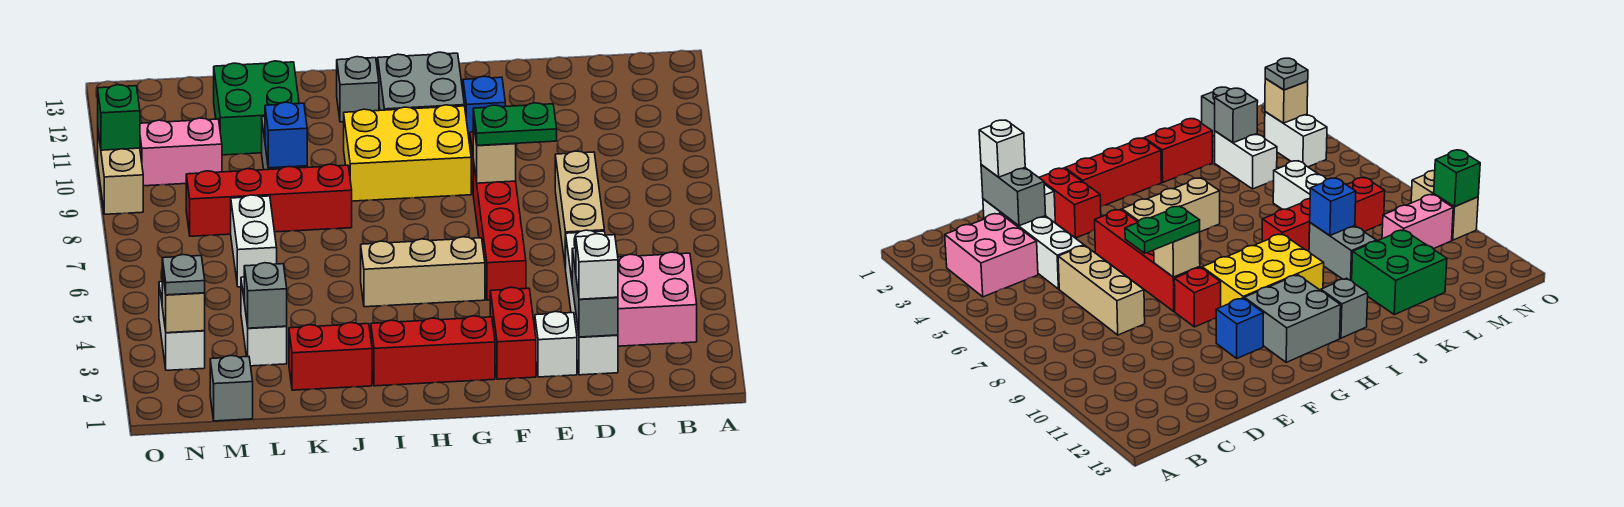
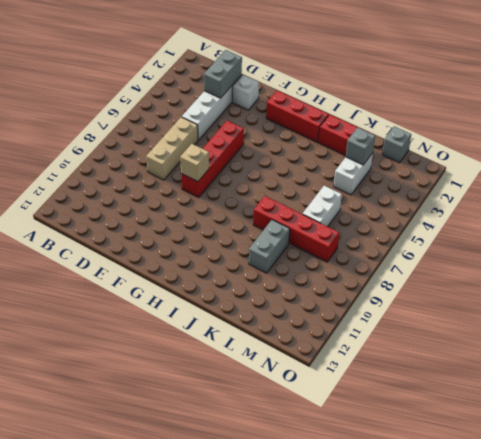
none -> pink brick B3:C4 level 1
none -> red brick F2:F3 level 1
none -> red brick F9 level 1
none -> blue brick F11 level 1

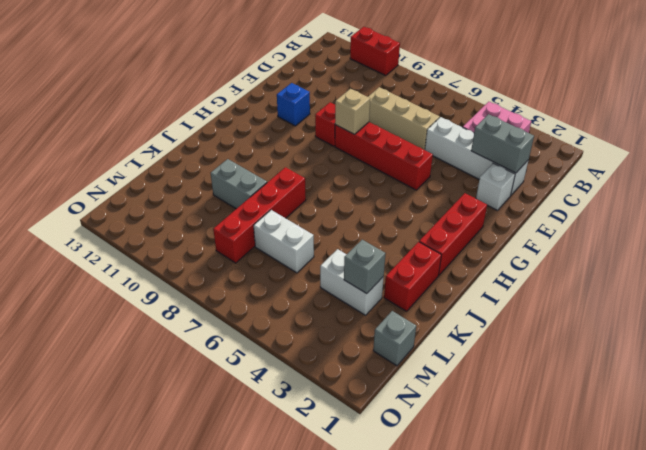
red brick A10:A11 level 1 -> red brick F2:F3 level 1
none -> tan brick G5:I5 level 1
none -> yellow brick G9:I10 level 1
none -> grey brick G11:H12 level 1
none -> grey brick I12 level 1

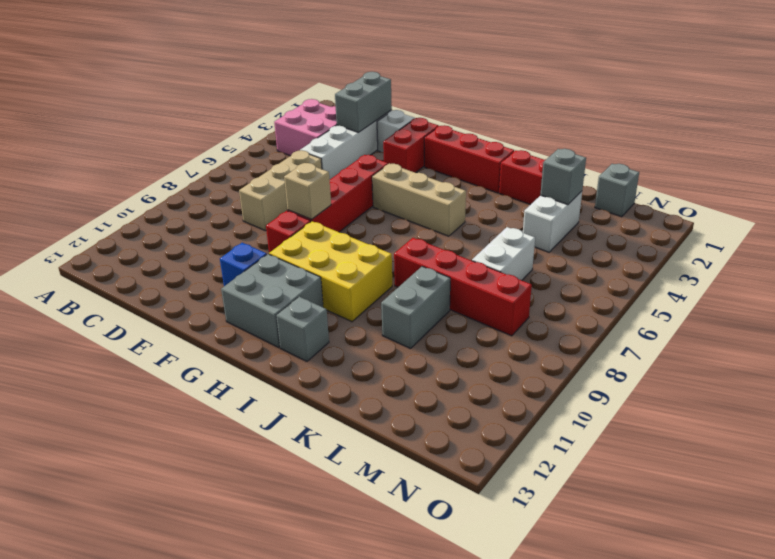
none -> green brick K11:L12 level 1
none -> pink brick M10:N10 level 1
none -> white brick N3:N4 level 1
none -> tan brick O9:O10 level 1

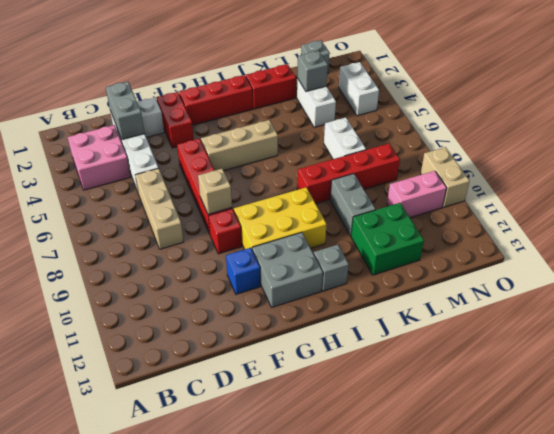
none -> blue brick K9 level 2
none -> tan brick N3 level 2
none -> green brick O10 level 2
none -> white brick D2 level 3

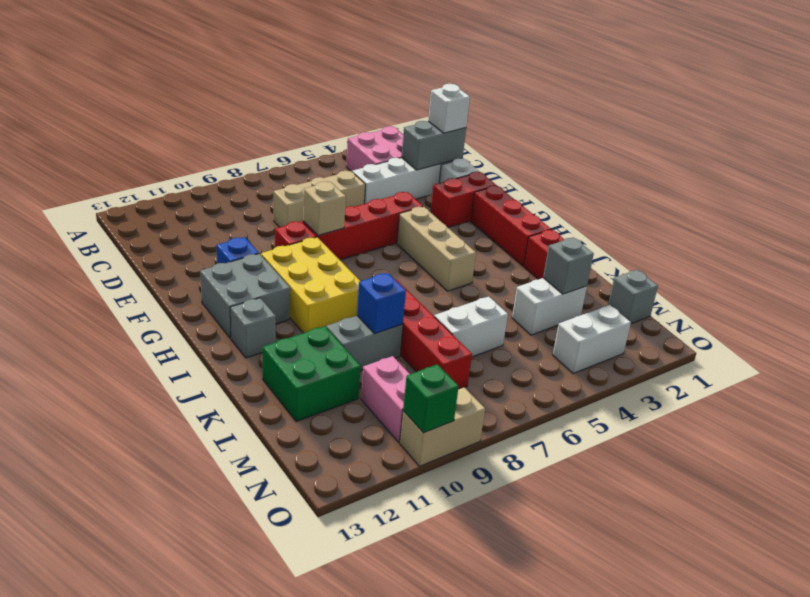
none -> tan brick N3 level 2
none -> green plate E8:F8 level 3
none -> grey plate N3 level 3

